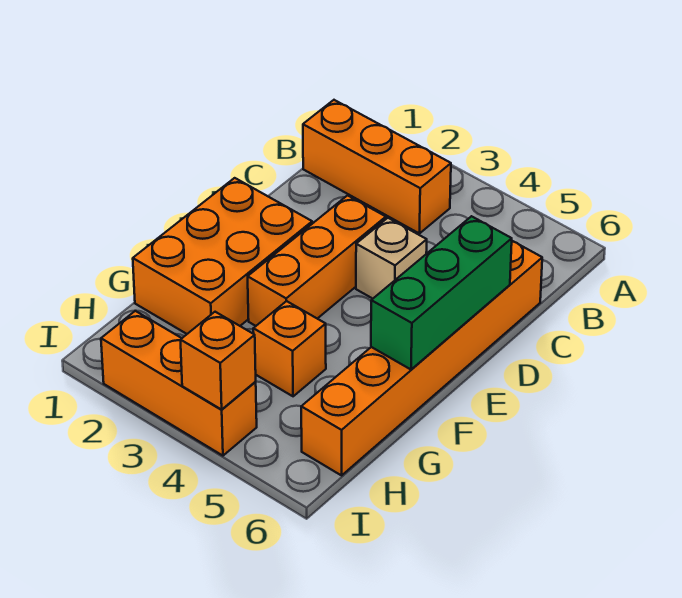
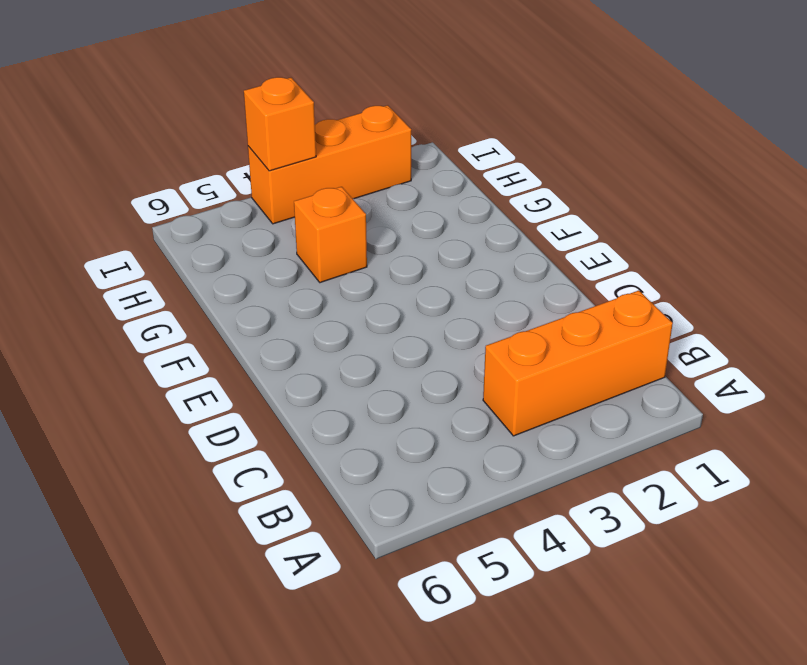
none -> orange brick C6:H6 level 1
none -> orange brick D3:F3 level 1

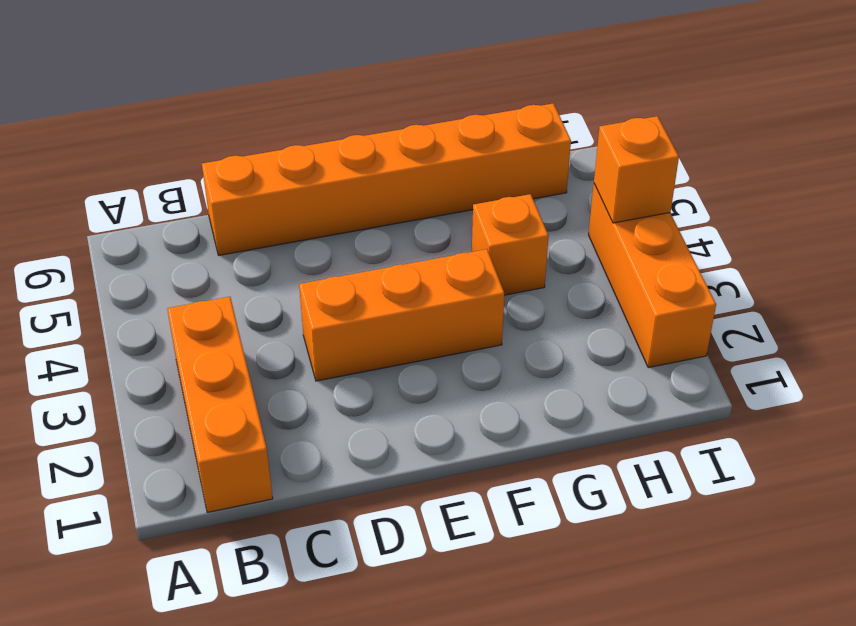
none -> tan brick D4 level 1
none -> orange brick E1:G2 level 1

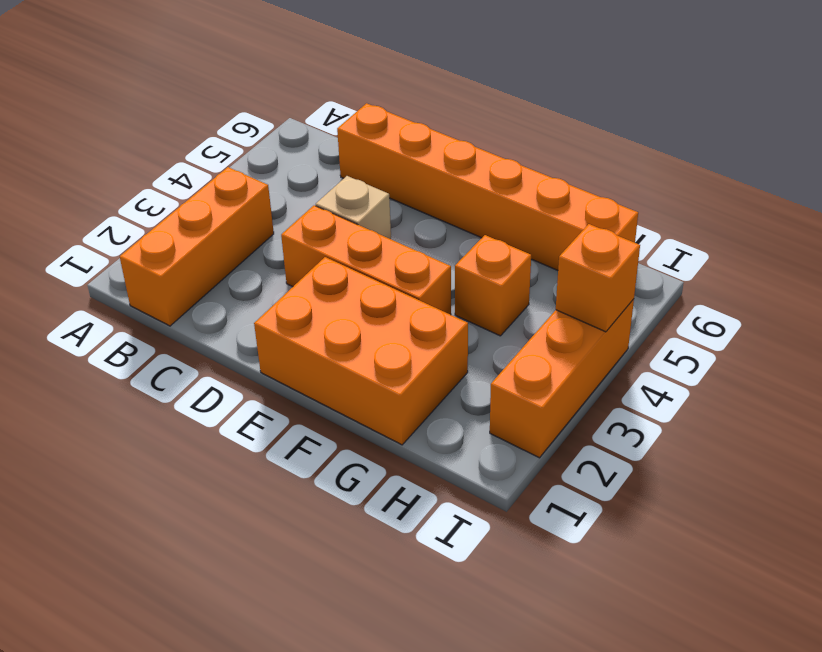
none -> green brick D6:F6 level 2

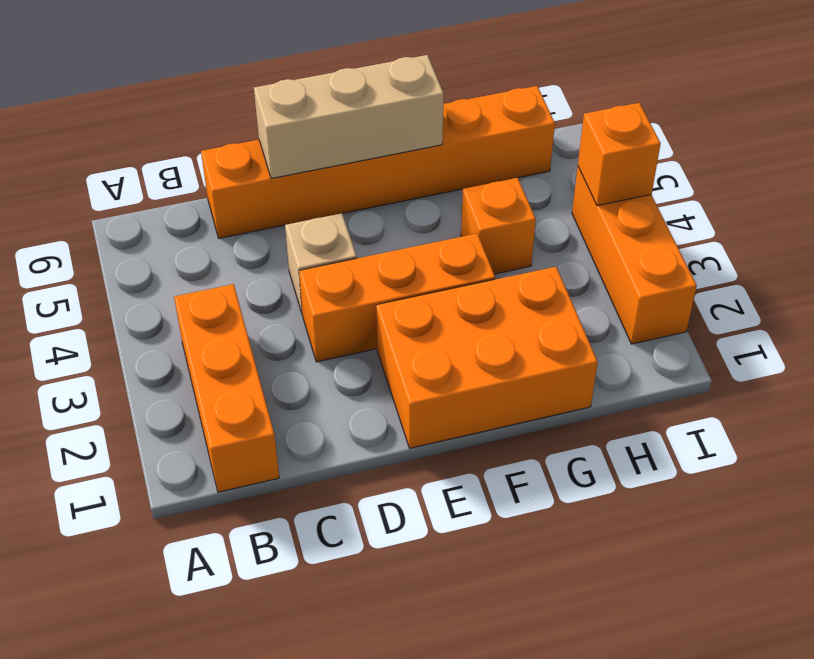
tan brick D6:F6 level 2 -> green brick D6:F6 level 2

